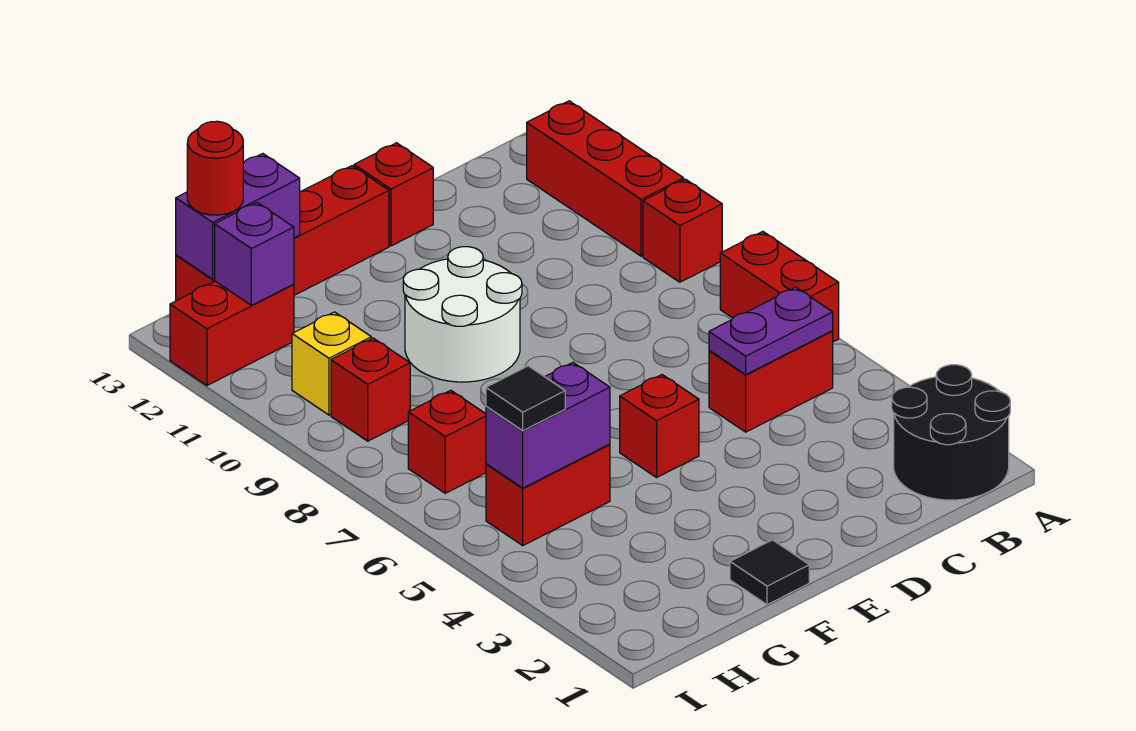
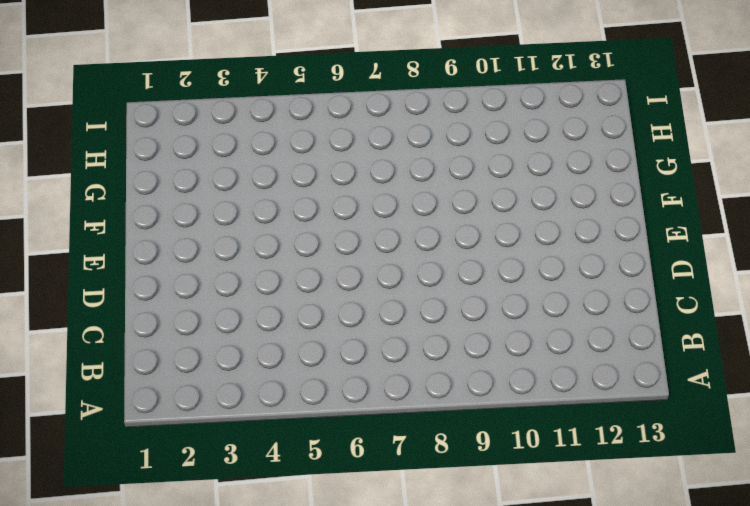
none -> black round brick A1:B2 level 1
none -> red brick A6:A7 level 1
none -> red brick A9 level 1

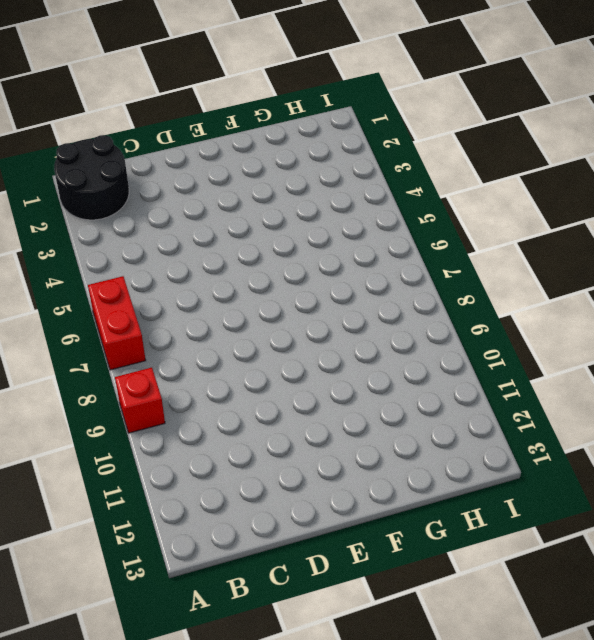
none -> red brick A10:A12 level 1
none -> red brick B5:C5 level 1
none -> red brick D13 level 1

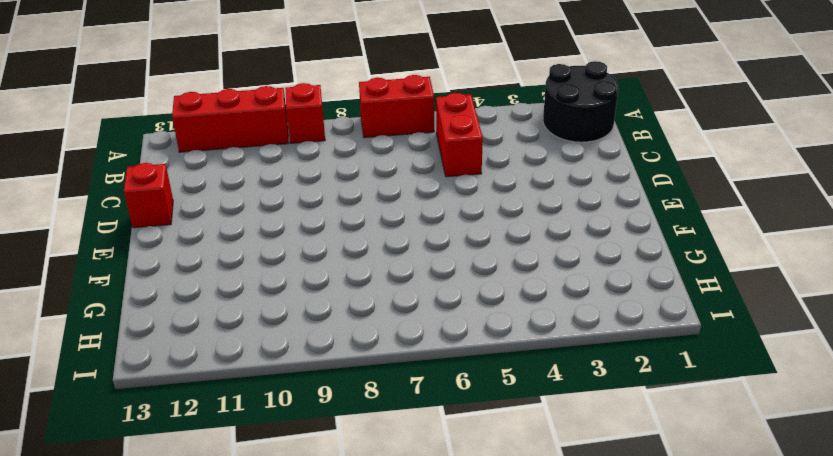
none -> red brick E5 level 1
none -> white round brick E9:F10 level 1
none -> red brick E13:H13 level 1

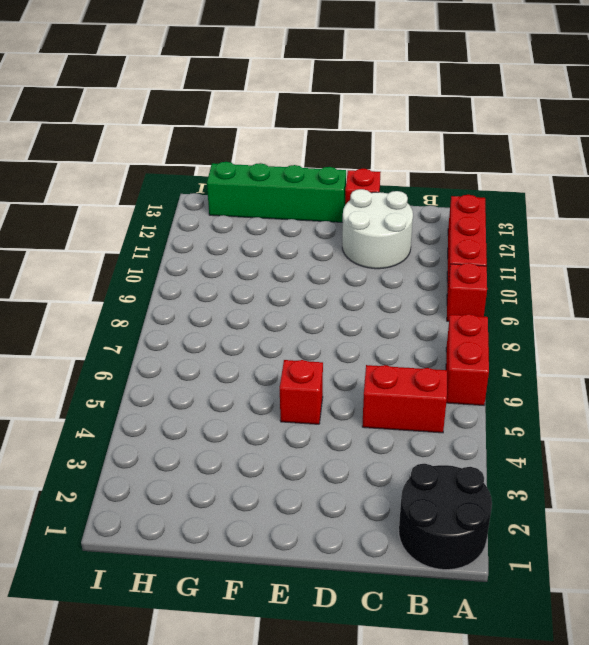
white round brick C11:D12 level 1 -> white round brick E9:F10 level 1
green brick E13:H13 level 1 -> red brick E13:H13 level 1
none -> black tile F1 level 1
none -> red brick G5:H5 level 1
none -> red brick H7 level 1

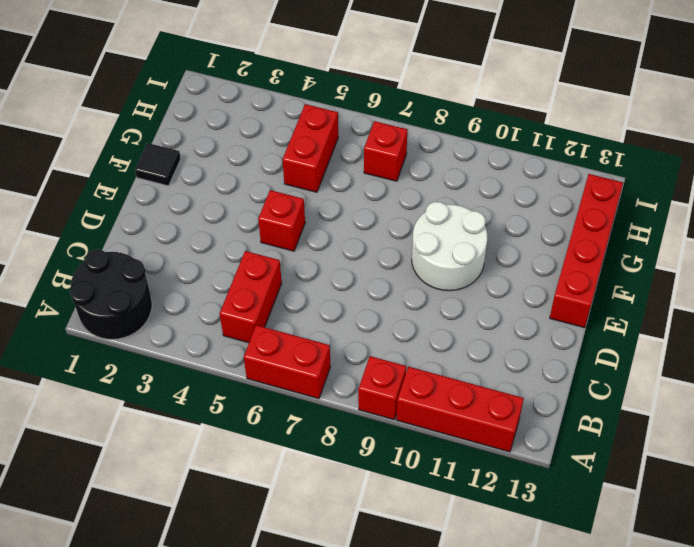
none -> red brick D13 level 1
none -> red brick H9 level 1
none -> yellow brick H10 level 1

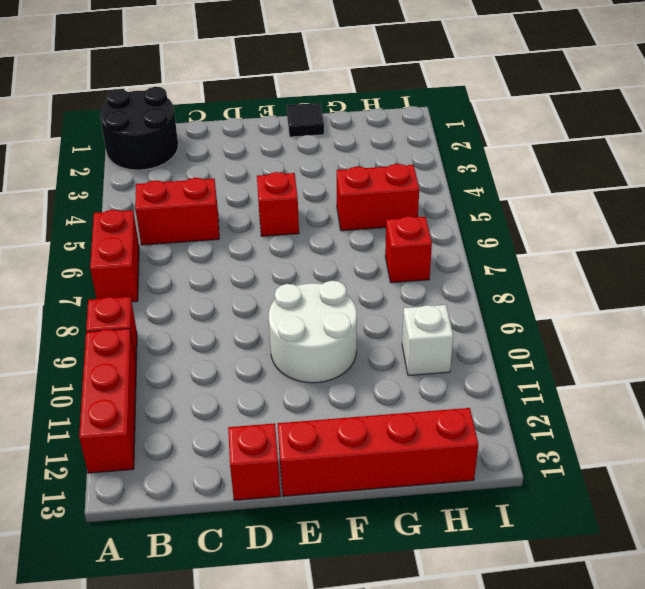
white brick H10 level 1 -> yellow brick H10 level 1
none -> red brick H9 level 1
none -> red brick H12:I12 level 1
none -> purple plate B5:C5 level 2

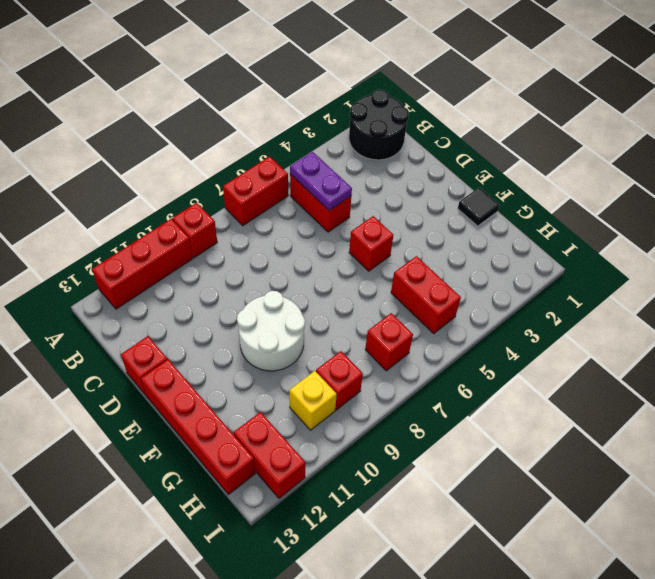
none -> purple brick G5:H5 level 2
none -> purple brick G13:H13 level 2
none -> purple brick H12 level 2

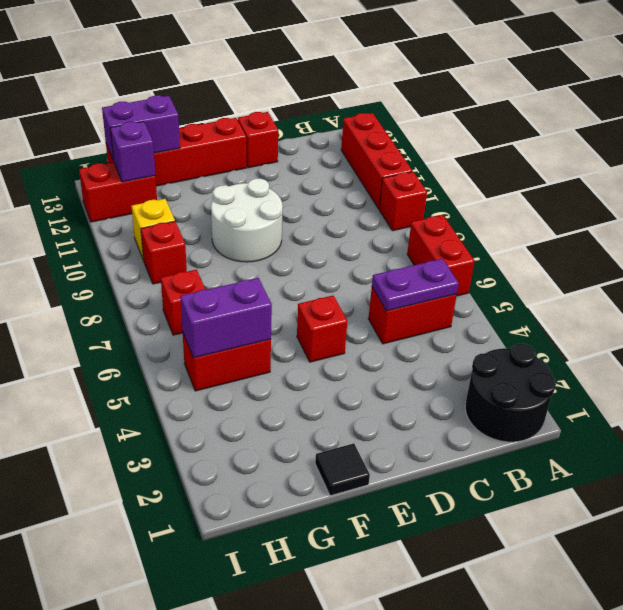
none -> black tile H5 level 3
none -> red round brick H13 level 3

